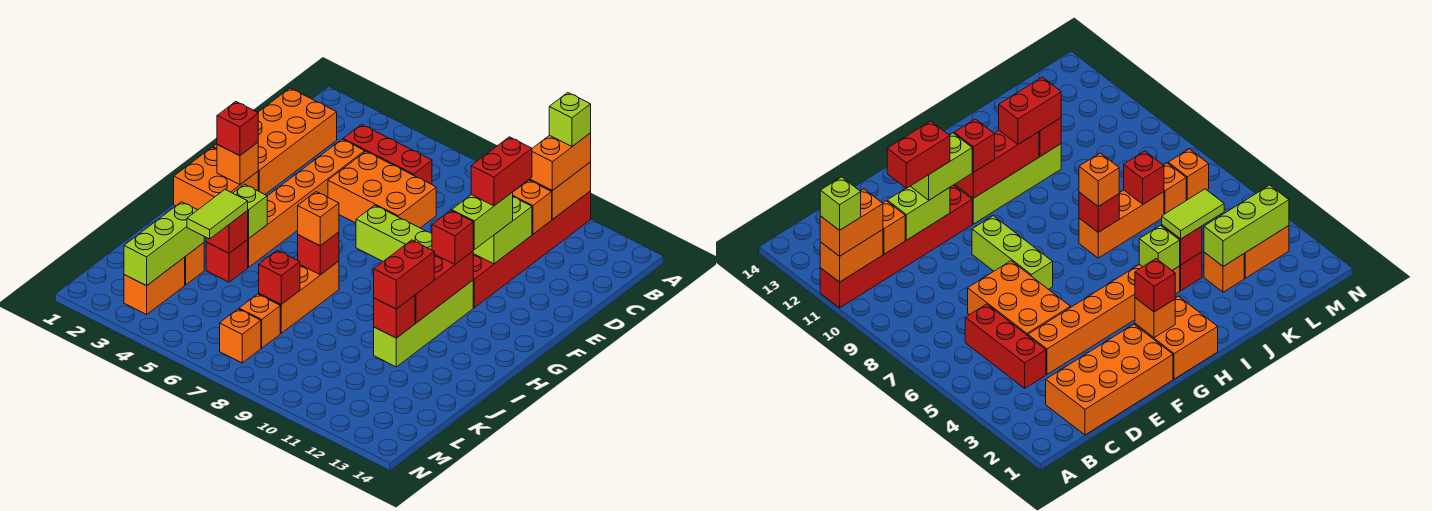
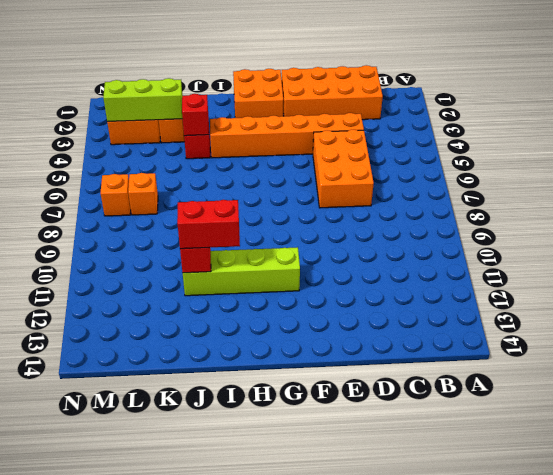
none -> red brick A11:F11 level 1
none -> red brick C4:C6 level 1
none -> lime brick F7:F9 level 1
none -> orange brick I7:K7 level 1

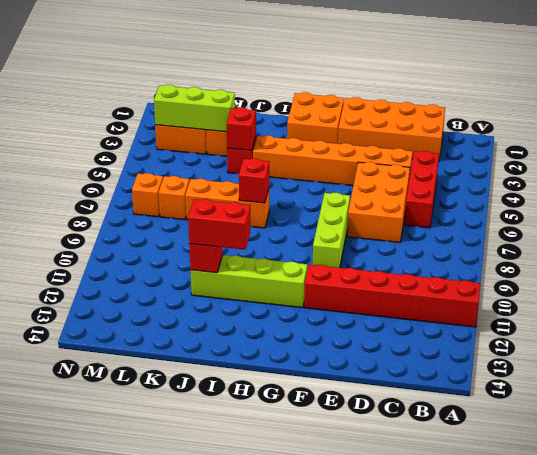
none -> orange brick A11:B11 level 2
none -> orange brick C11 level 2
none -> lime brick D11:E11 level 2
none -> orange brick G2 level 2

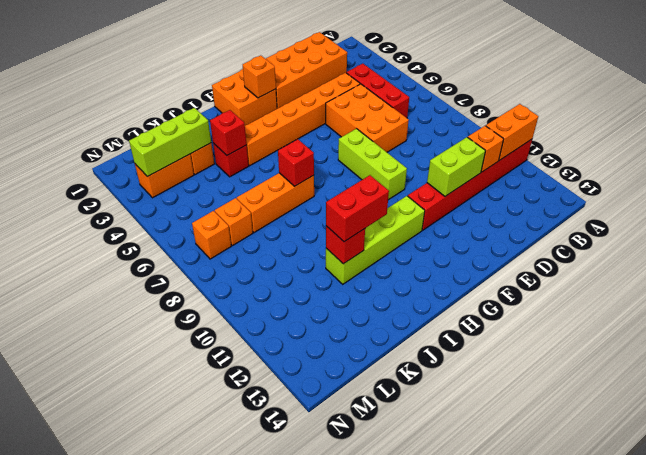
none -> red brick G11:I11 level 2
none -> lime brick I4 level 2
none -> red brick K7 level 2
none -> orange brick A11:B11 level 3

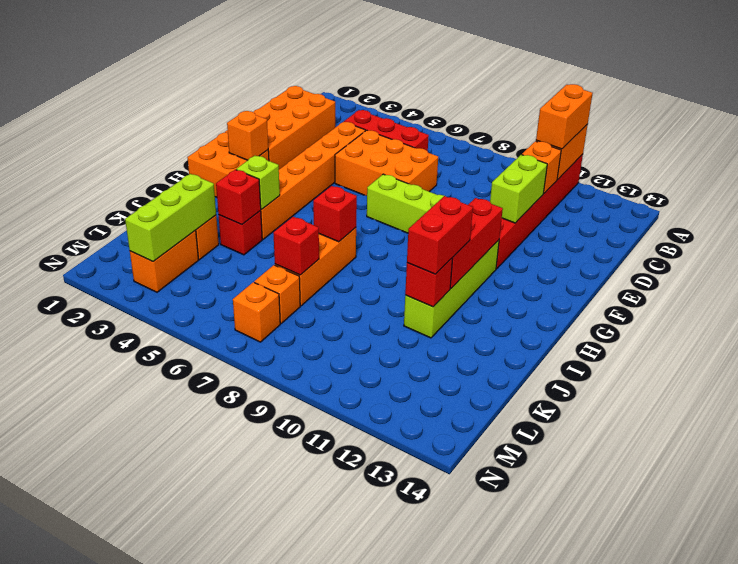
none -> lime brick E11:F11 level 3
none -> red brick G2 level 3
none -> red brick G11 level 3
none -> orange brick I7 level 3

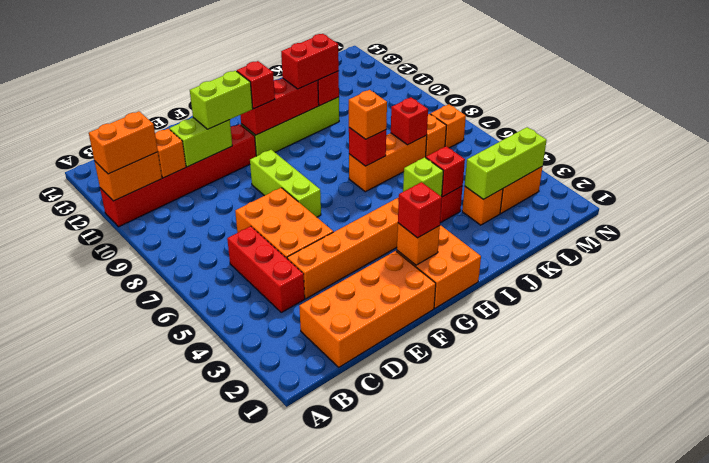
none -> lime tile J4:K4 level 3
none -> lime brick A11 level 4
none -> red brick D11:E11 level 4

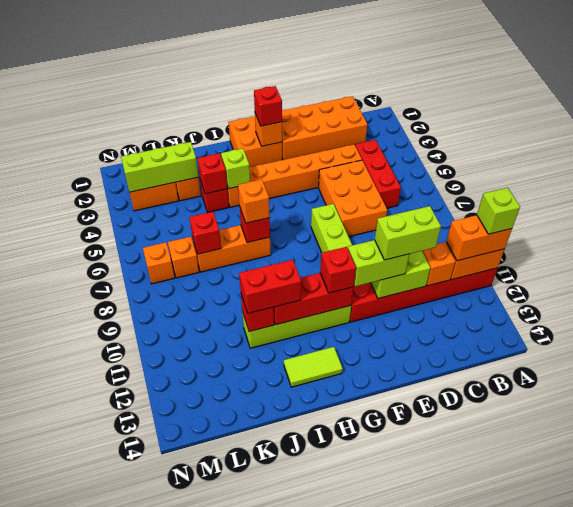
lime brick D11:E11 level 4 -> red brick D11:E11 level 4
lime tile H13:I13 level 1 -> lime tile J4:K4 level 3

